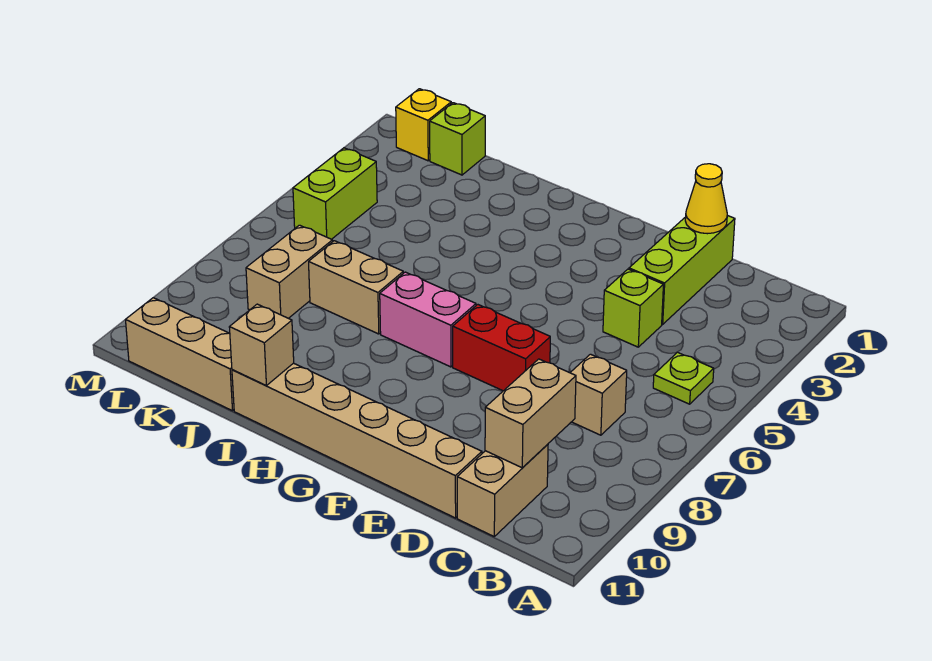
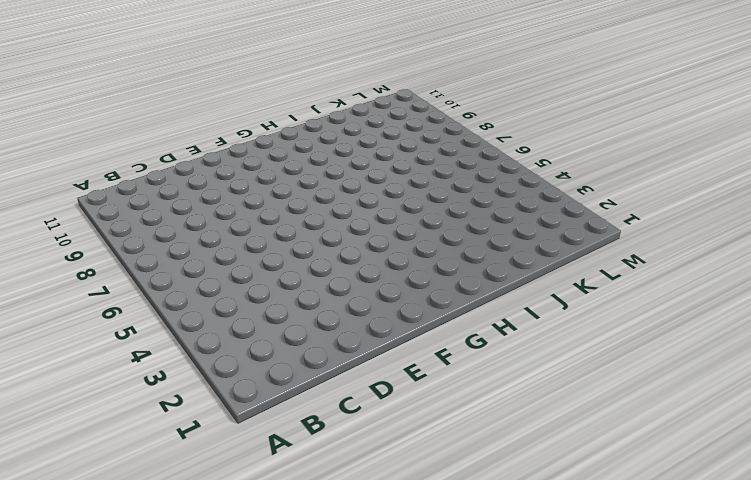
none -> lime plate B5 level 1
none -> tan brick C7 level 1
none -> tan brick C10:C11 level 1

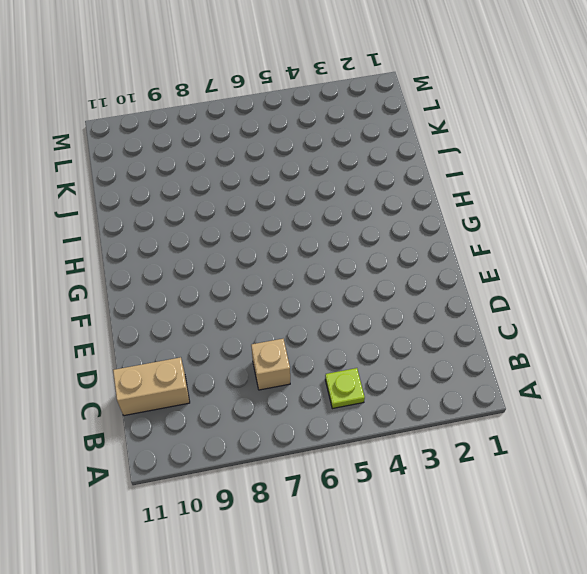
none -> lime brick D1:D3 level 1
none -> lime brick D4 level 1
none -> tan brick D11:I11 level 1

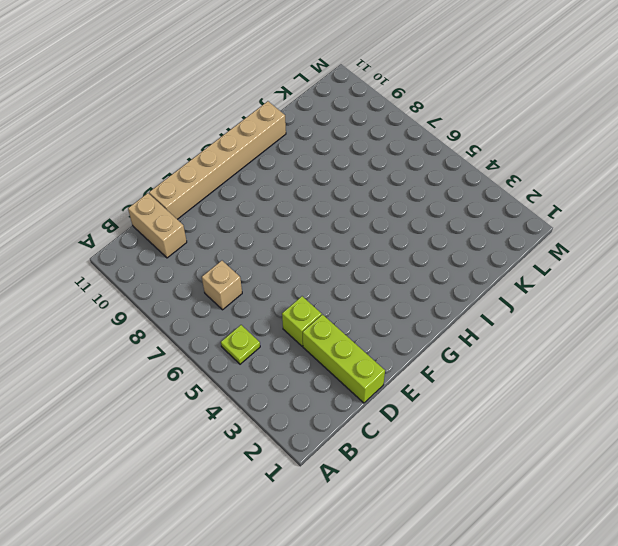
none -> red brick E7:F7 level 1
none -> pink brick G7:H7 level 1
none -> tan brick I7:J7 level 1

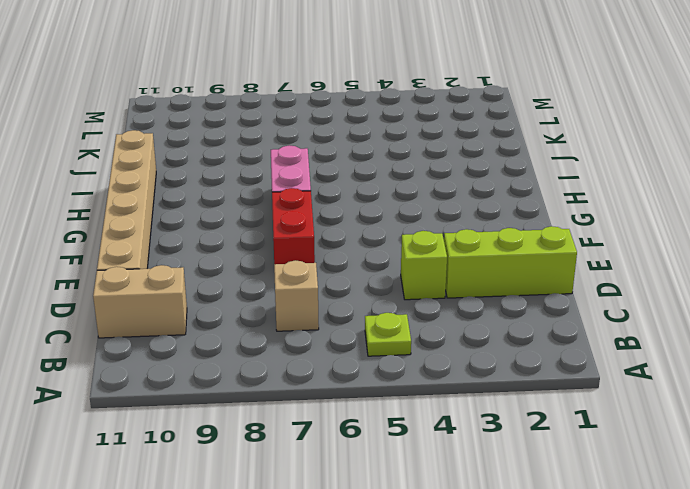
none -> tan brick I7:J7 level 1
none -> tan brick J11:L11 level 1
none -> lime brick K1 level 1

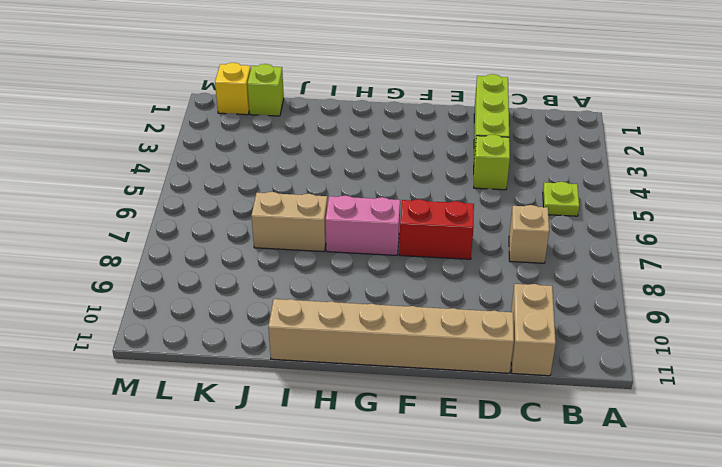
none -> tan brick J11:L11 level 1
none -> tan brick K7:K8 level 1
none -> lime brick L4:L5 level 1

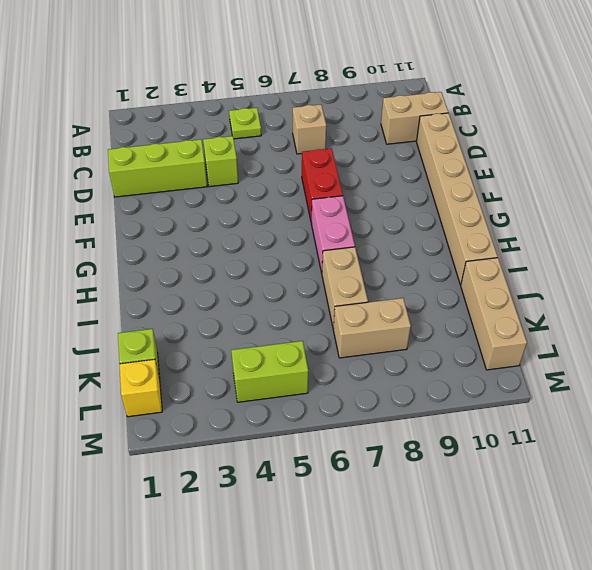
none -> tan brick C9:C10 level 2
none -> yellow cone D1 level 2
none -> tan brick I11 level 2

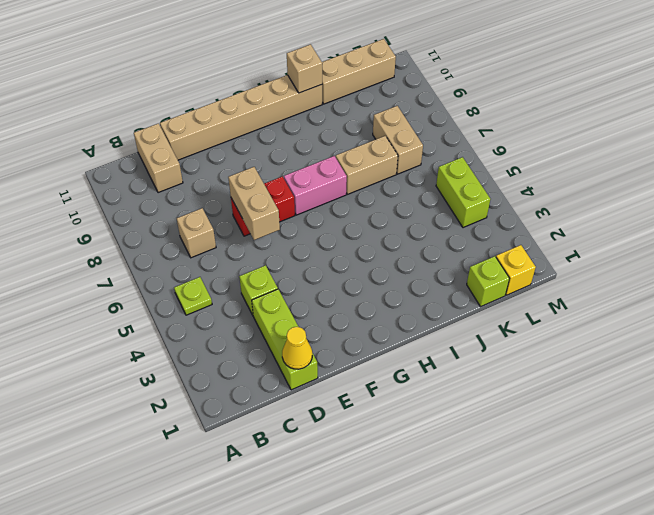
tan brick E6:E7 level 2 -> tan brick C9:C10 level 2

